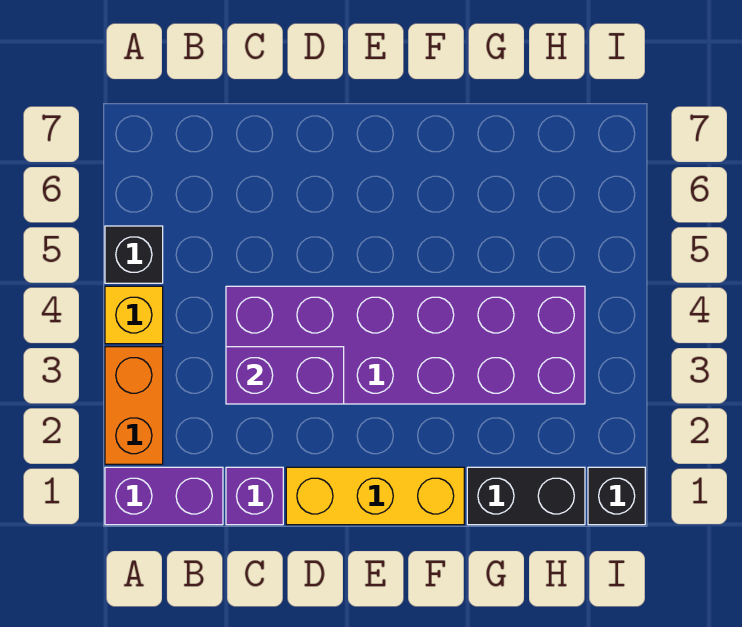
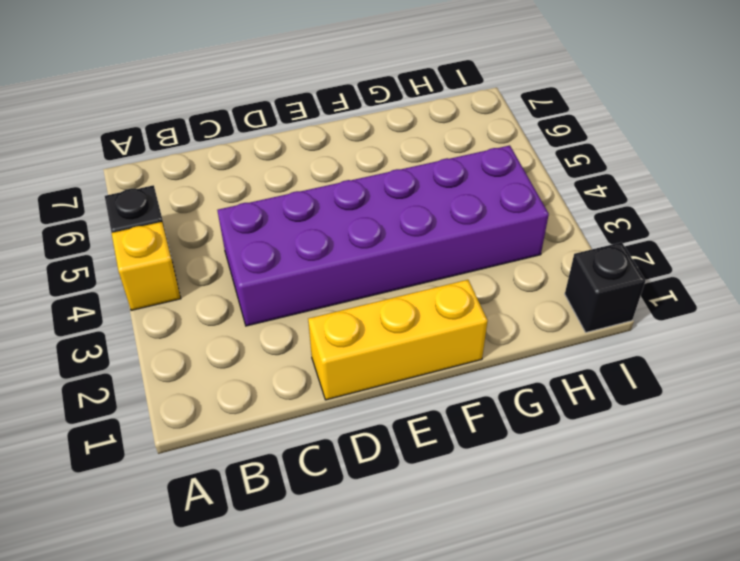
none -> purple brick A1:B1 level 1
none -> orange brick A2:A3 level 1

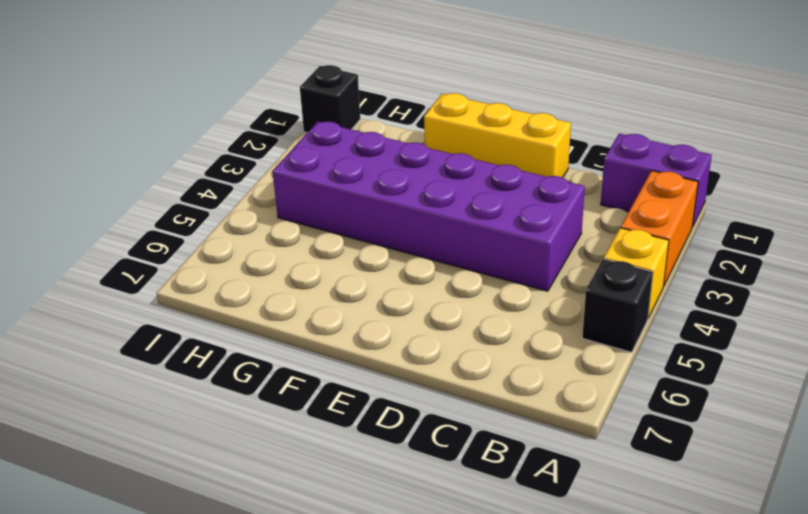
none -> purple brick C1 level 1
none -> black brick G1:H1 level 1

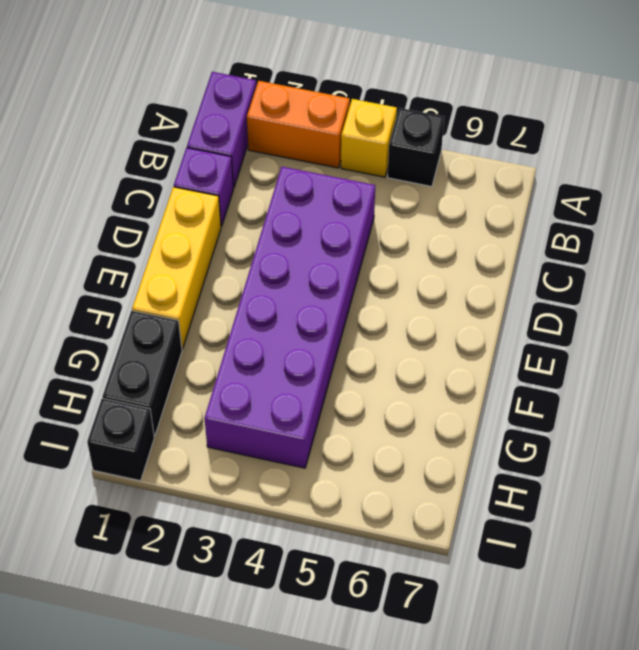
none -> purple brick C3:D3 level 2

